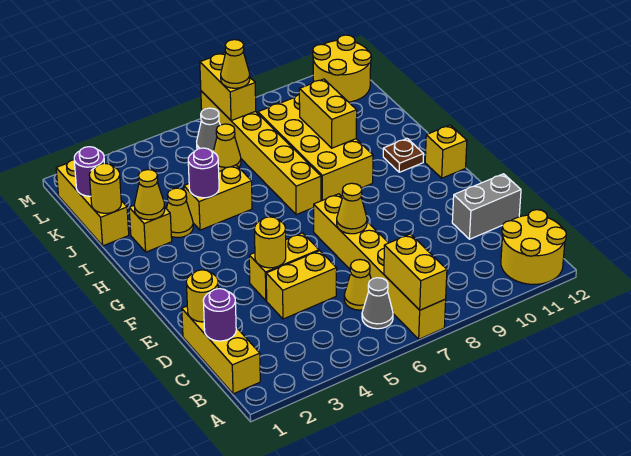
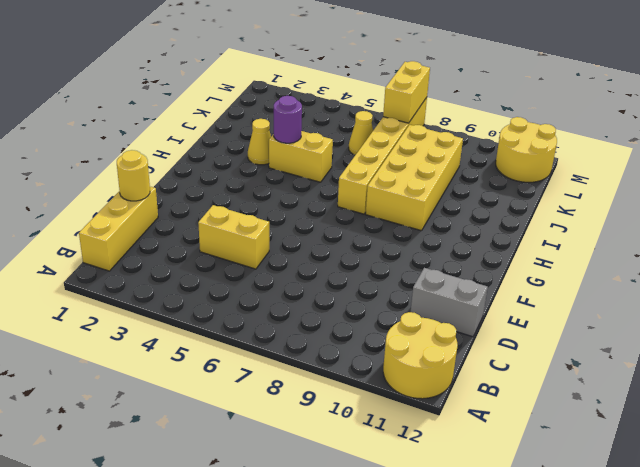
none -> yellow brick A7:F7 level 1
none -> grey cone B6 level 1
none -> yellow cone C6 level 1
none -> yellow brick E4:E5 level 1

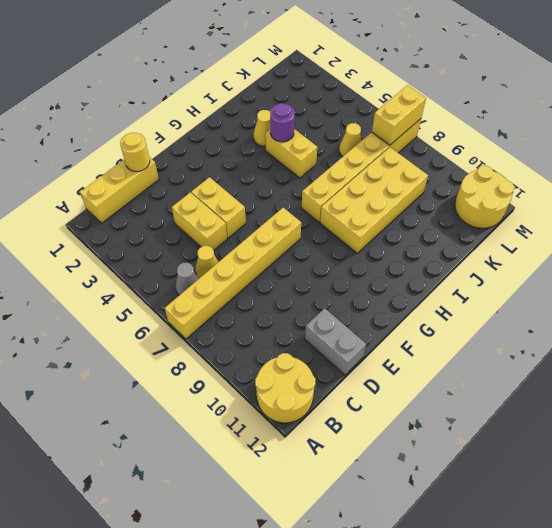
none -> yellow brick G12 level 1
none -> brown plate H11 level 1
none -> yellow brick I2 level 1
none -> yellow brick J1:L1 level 1

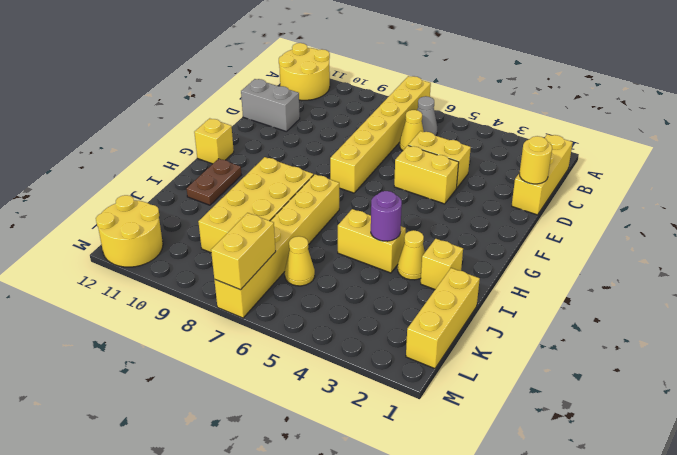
brown plate H11:I11 level 1 -> brown plate H11 level 1
none -> grey cone L6 level 1
none -> yellow brick A7:B7 level 2
none -> purple round brick C1 level 2
none -> yellow round brick E4 level 2

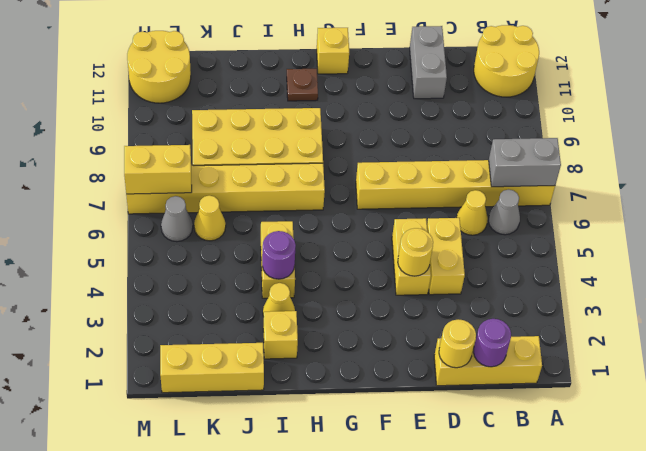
grey brick A7:B7 level 2 -> yellow brick A7:B7 level 2
none -> yellow cone E7 level 2
none -> yellow cone I2 level 2
none -> yellow brick I9:J9 level 2
none -> yellow round brick J1 level 2

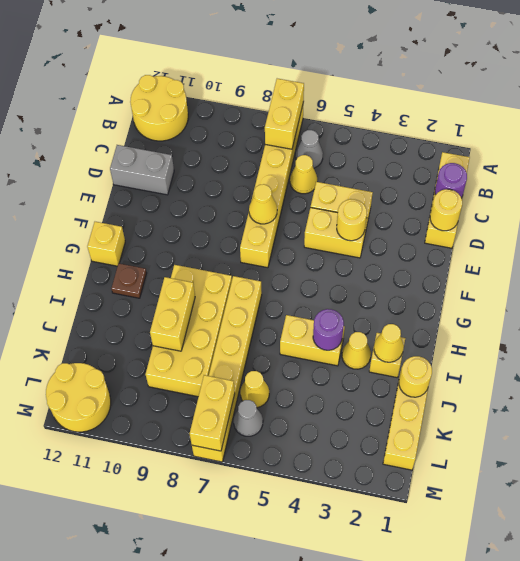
none -> purple round brick K1 level 2
none -> yellow cone L7 level 3

